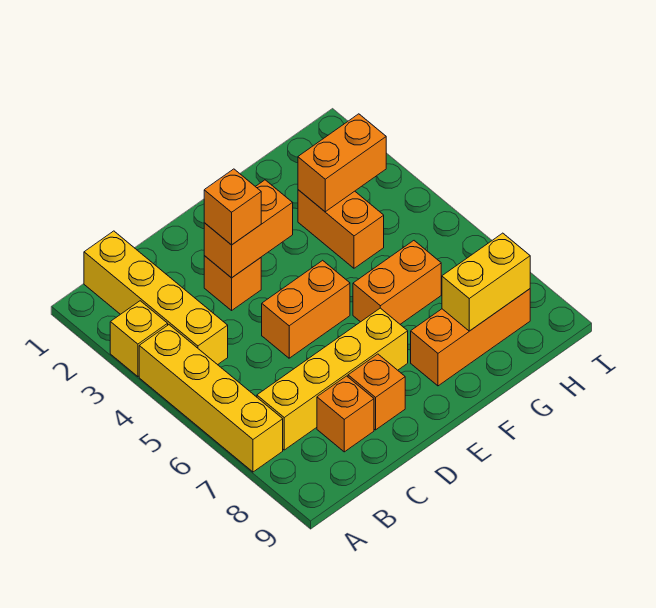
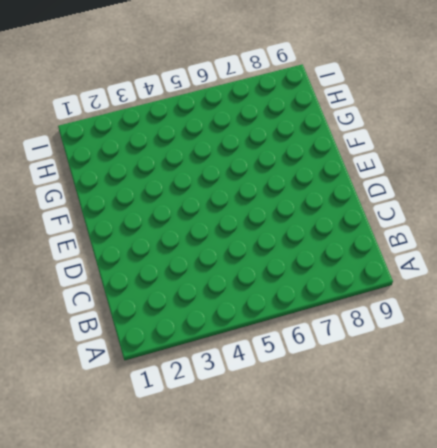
none -> yellow brick A3 level 1
none -> yellow brick A4:A7 level 1
none -> yellow brick B1:B4 level 1

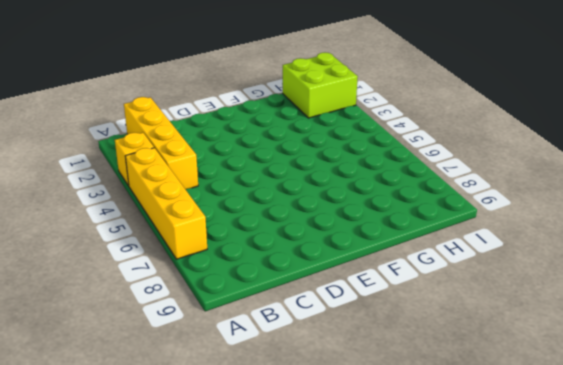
lime brick H1:I2 level 1 -> none
none -> yellow brick B7:E7 level 1
none -> orange brick C8 level 1
none -> orange brick D3 level 1

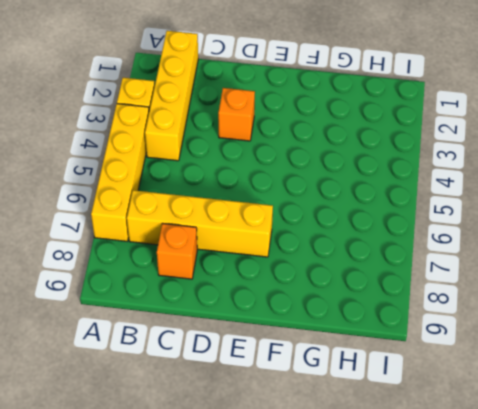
none -> orange brick D5:E5 level 1
none -> orange brick D8 level 1
none -> orange brick F6:G6 level 1

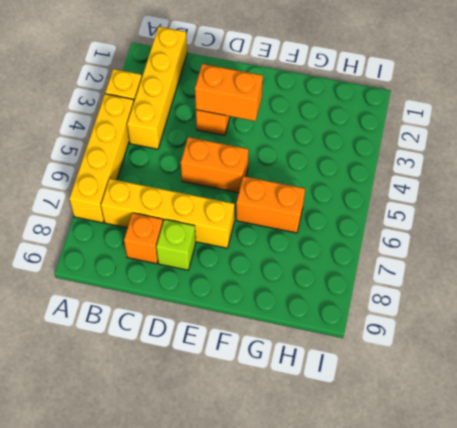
lime brick D8 level 1 -> orange brick D8 level 1
none -> orange brick F8:H8 level 1
none -> orange brick G3:G4 level 1
none -> orange brick G3:H3 level 2

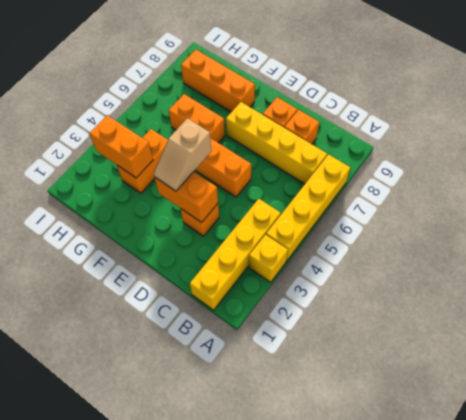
tan slope E3:E4 level 3 top 4 -> none
none -> yellow brick G8:H8 level 2
none -> orange brick D3 level 3

